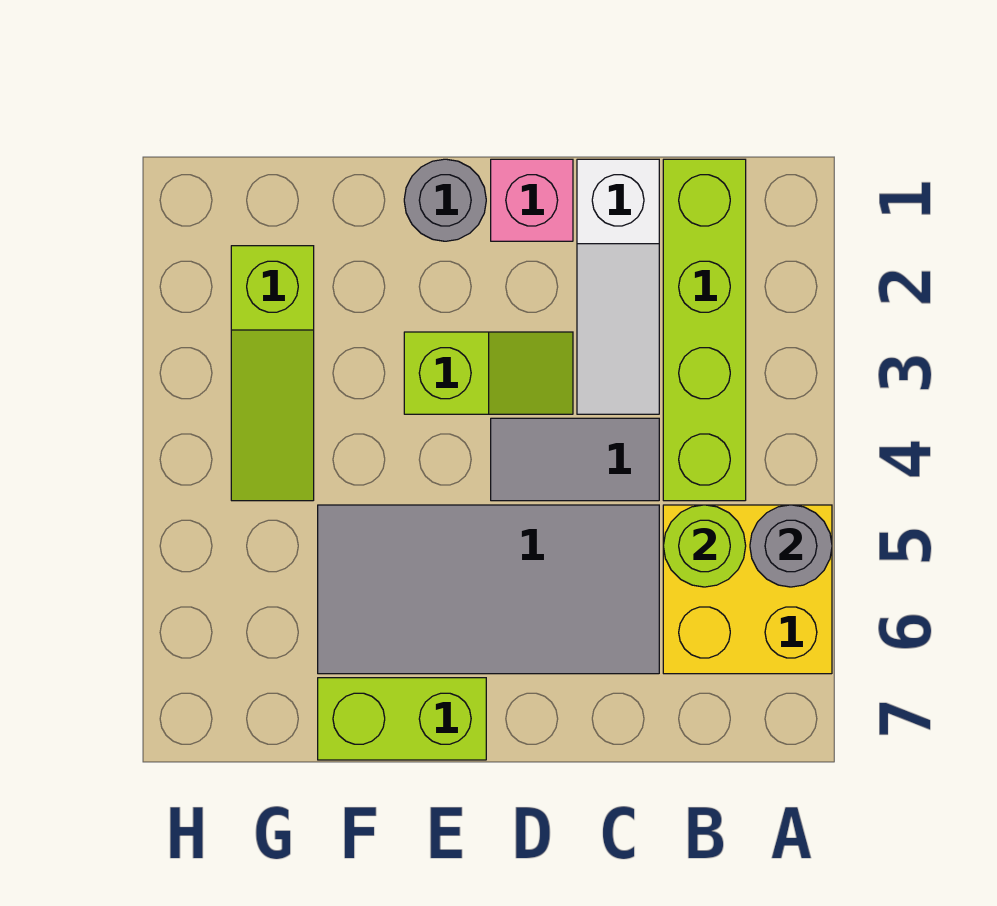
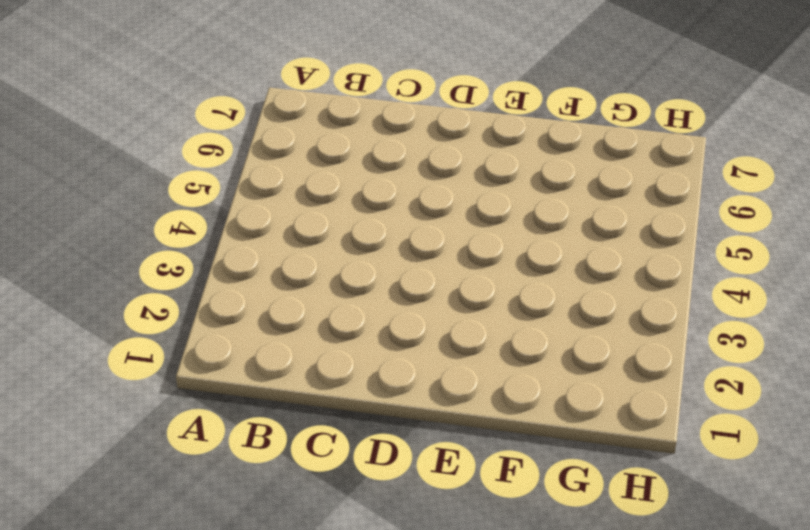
none -> yellow brick A5:B6 level 1
none -> lime brick B1:B4 level 1
none -> white slope C1:C3 level 1 top 1

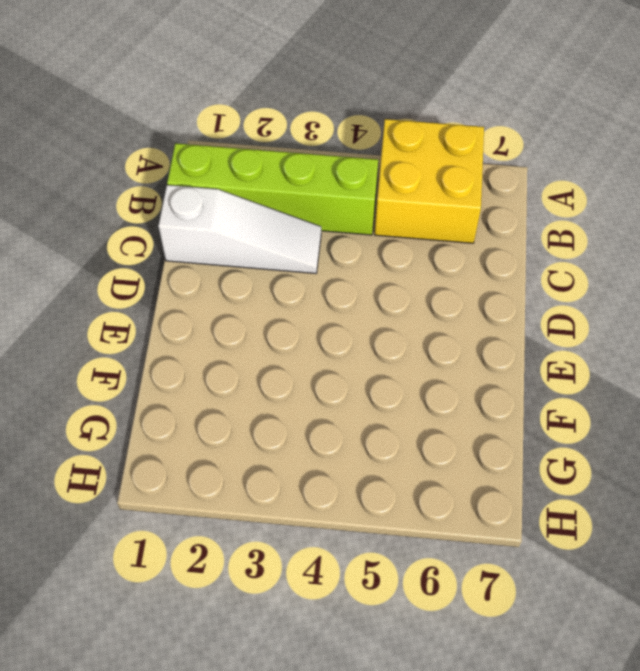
none -> grey tile C4:D4 level 1
none -> grey tile C5:F6 level 1
none -> pink brick D1 level 1

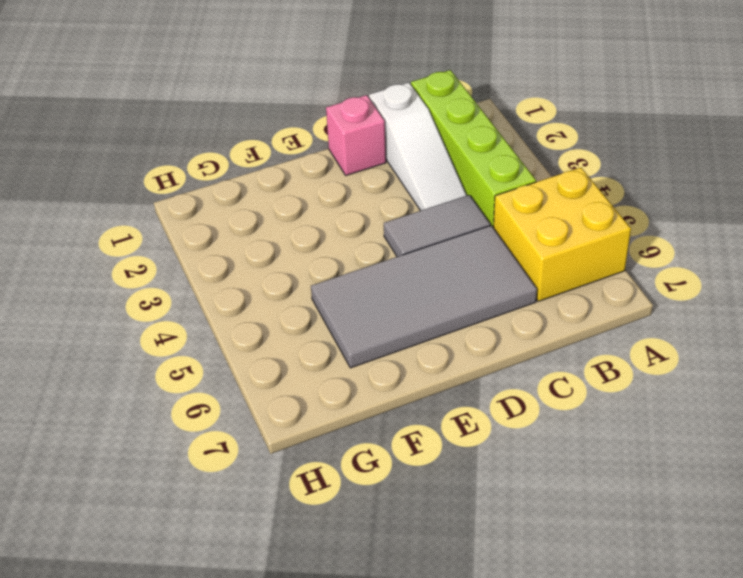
none -> lime slope D3:E3 level 1 top E
none -> grey round brick E1 level 1
none -> lime brick E7:F7 level 1

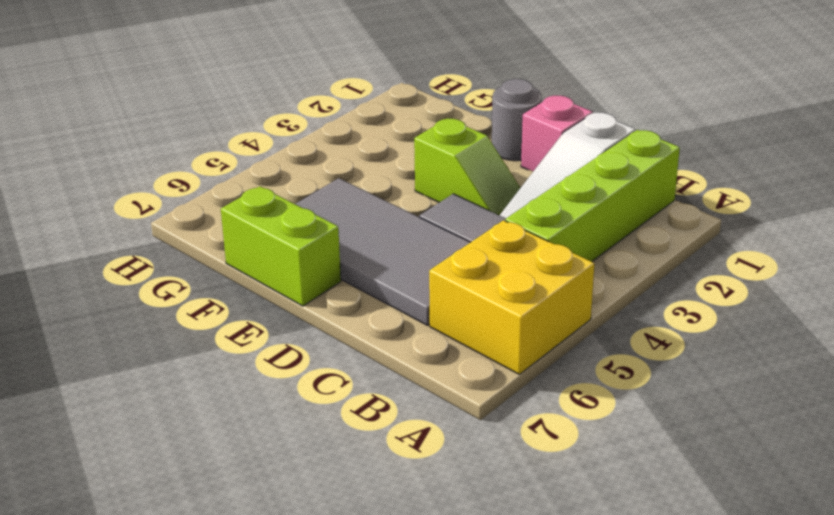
none -> lime slope G2:G4 level 1 top 2
none -> grey round brick A5 level 2
none -> lime round brick B5 level 2

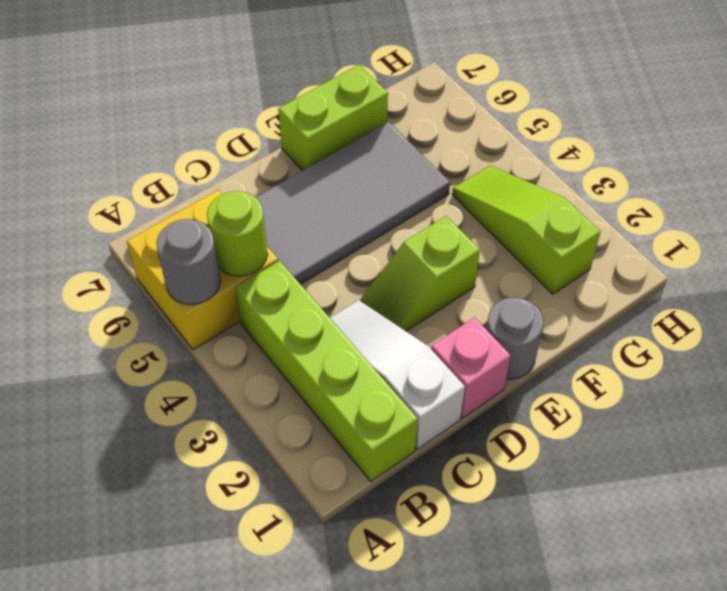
none -> grey tile C4:D4 level 1

